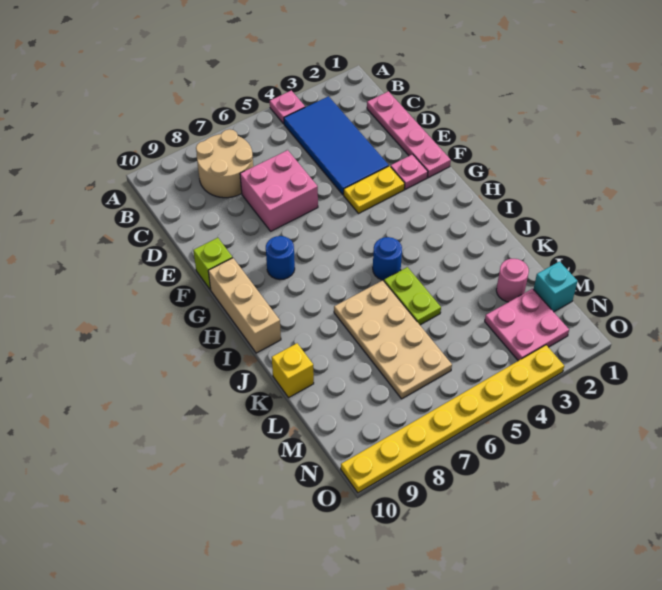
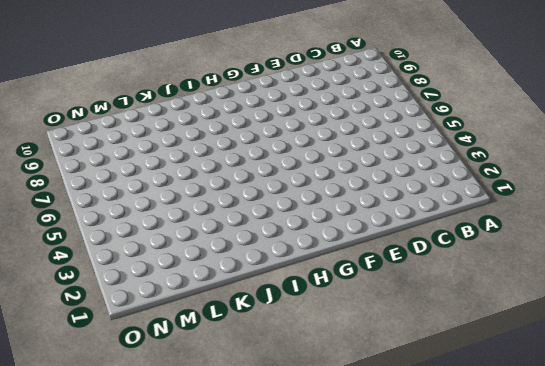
none -> pink plate A4 level 1
none -> blue tile B3:E4 level 1
none -> tan round brick B7:C8 level 1

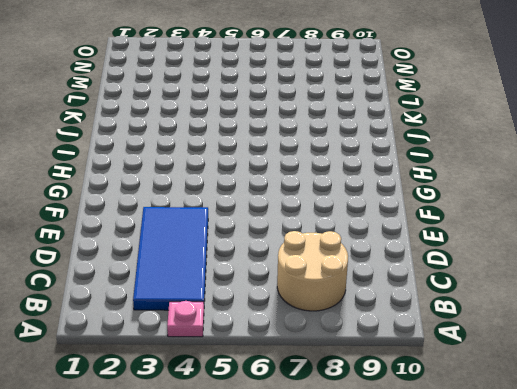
none -> pink plate C1:F1 level 1
none -> pink brick D6:E7 level 1
none -> pink plate F2 level 1

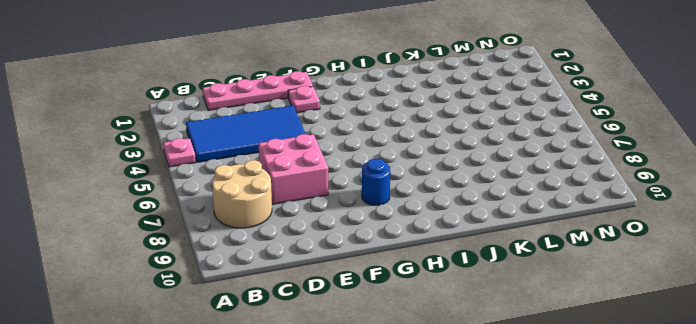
none -> yellow plate F3:F4 level 1
none -> lime brick F10 level 1
none -> tan brick G10:I10 level 1

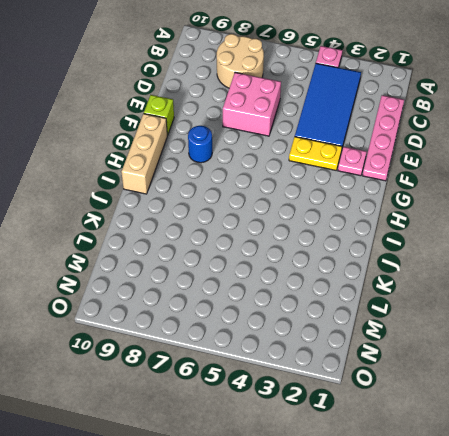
none -> blue round brick I5 level 1
none -> lime plate J5:K5 level 1
none -> tan plate J6:M7 level 1

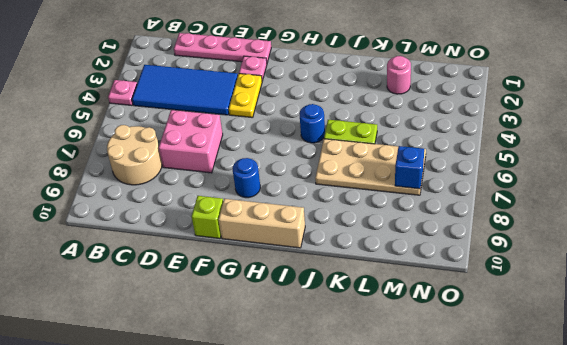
blue brick M7 level 2 -> none
none -> yellow brick K10 level 1
none -> cyan brick M1 level 1
none -> pink plate M2:N3 level 1

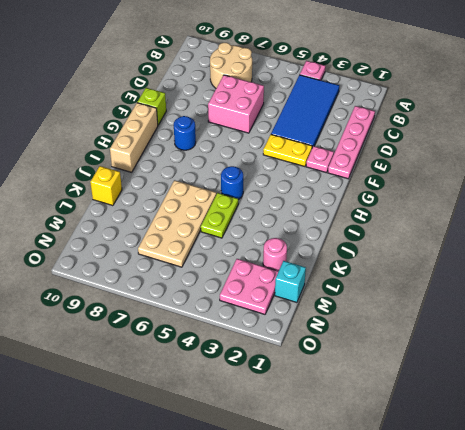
none -> yellow plate O3:O10 level 1

